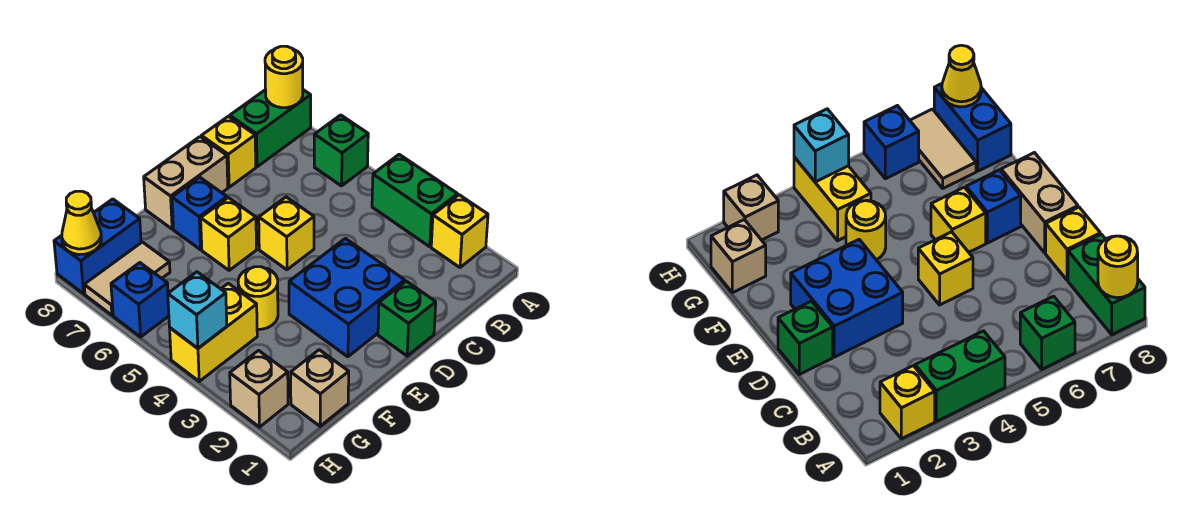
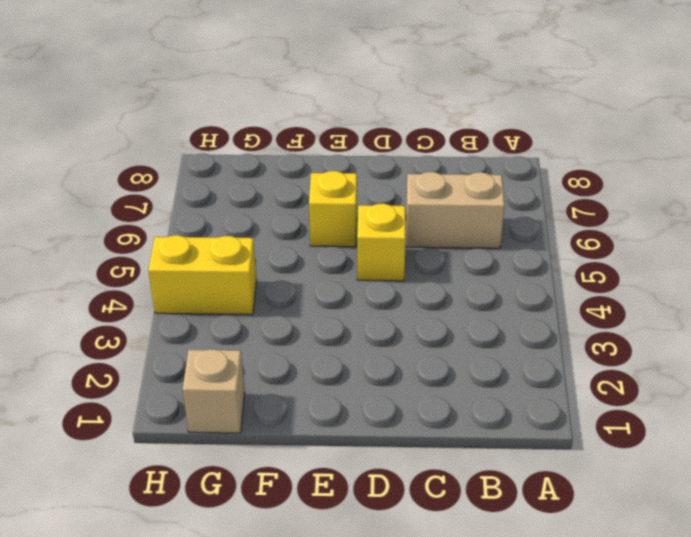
tan brick B6:C6 level 1 -> tan brick D8:E8 level 1
none -> yellow brick A2 level 1
none -> green brick A3:A4 level 1
none -> green brick A6 level 1

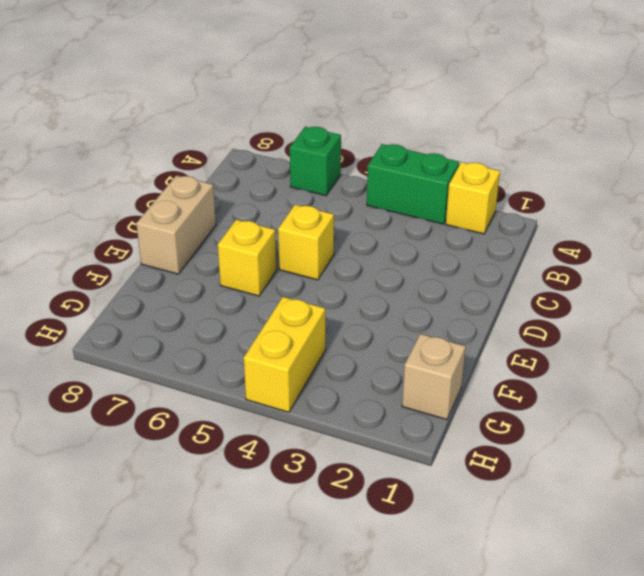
none -> green brick A8:B8 level 1
none -> yellow brick C8 level 1
none -> green brick D1 level 1

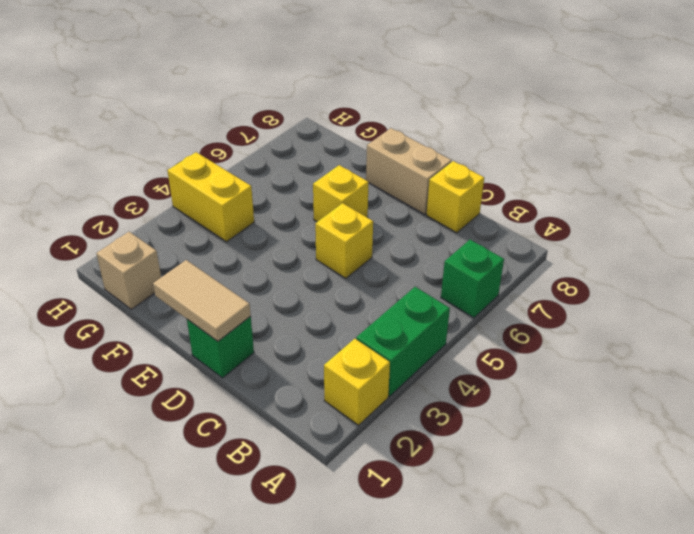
tan tile D1:E1 level 2 -> tan tile G7:H7 level 1
none -> green brick A8:B8 level 1
none -> blue brick D2:E3 level 1
none -> blue brick E7 level 1

